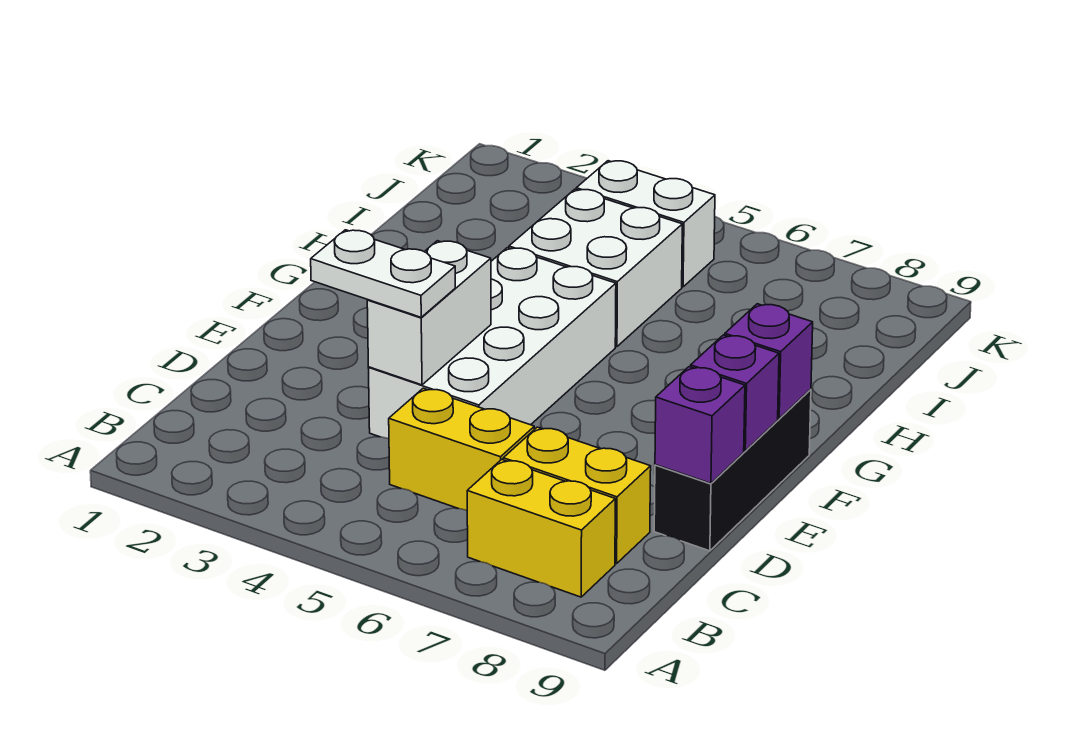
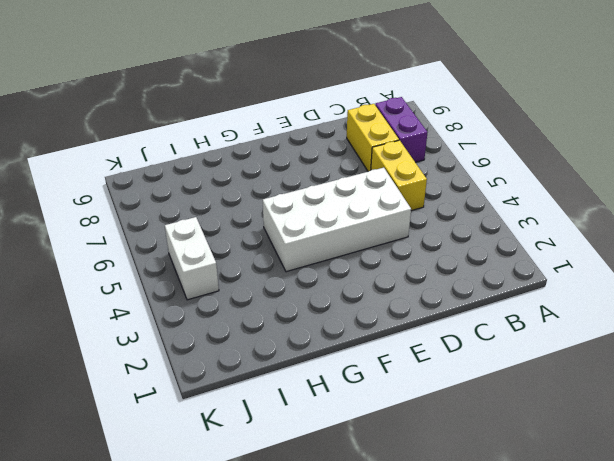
purple brick B7:B8 level 1 -> yellow brick B7:B8 level 1
none -> black brick D9:F9 level 1
none -> white brick H4:I5 level 1
none -> white brick D4:E4 level 2

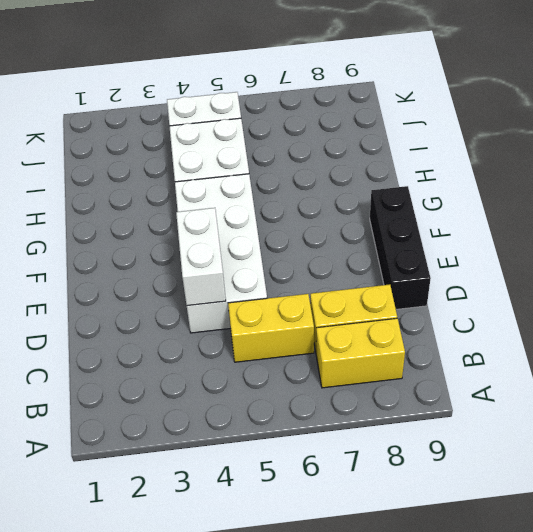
none -> purple brick D9 level 2
none -> purple brick E9 level 2
none -> purple brick F9 level 2

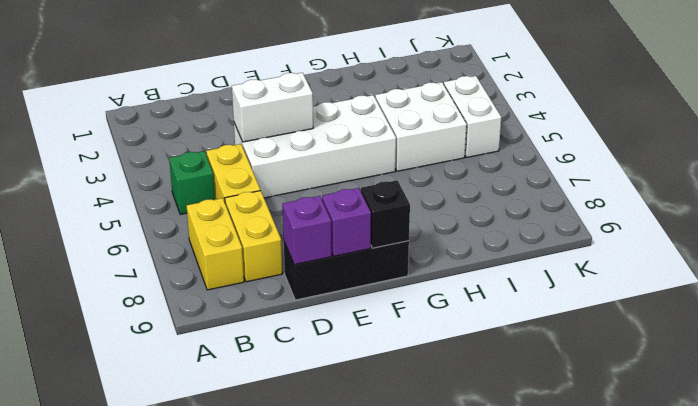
green brick B5 level 1 -> none
black brick F9 level 2 -> purple brick F9 level 2
none -> white plate D3:D4 level 3

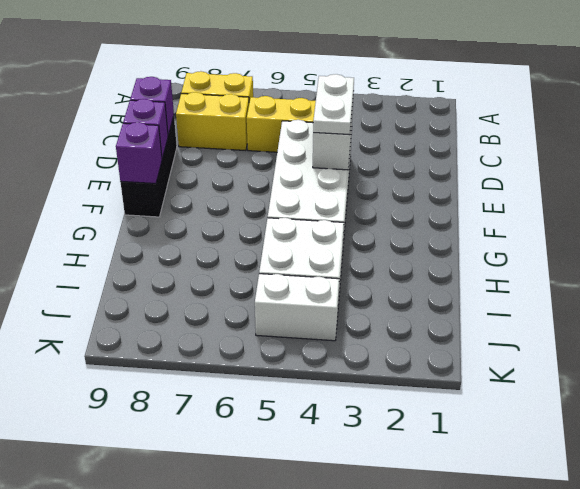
white plate D4:E4 level 3 -> white plate D3:D4 level 3

